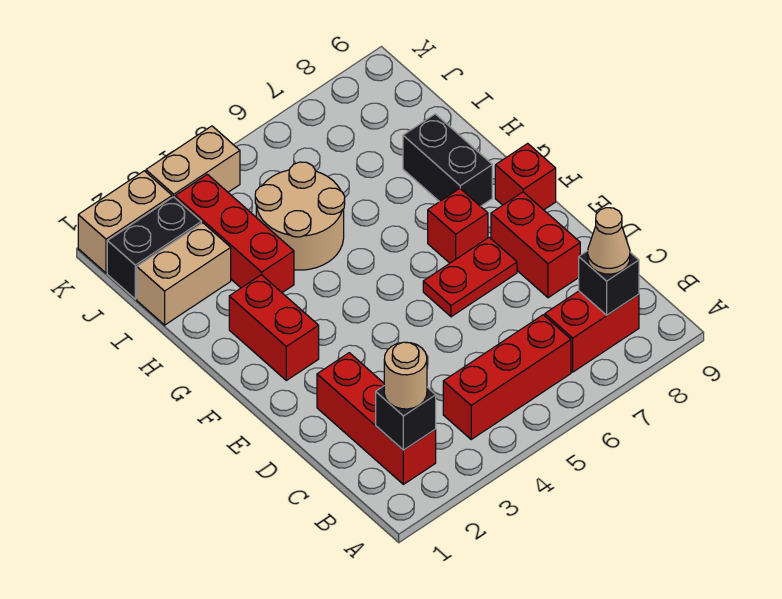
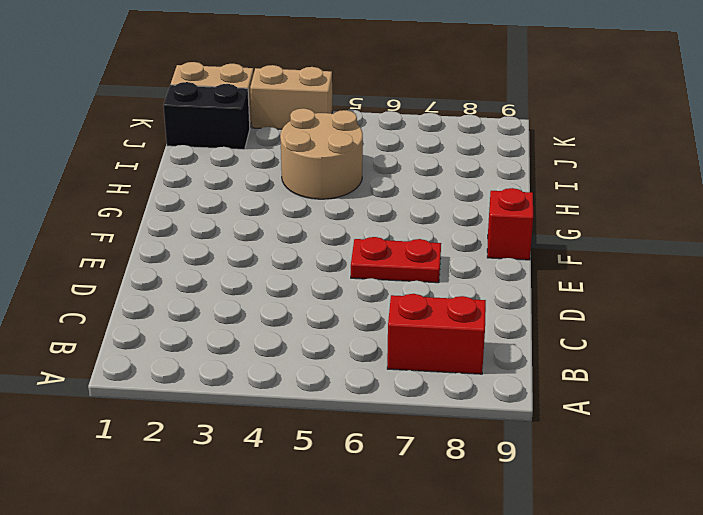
none -> red brick B2:D2 level 1
none -> red brick B4:B6 level 1
none -> red brick D8:E8 level 1

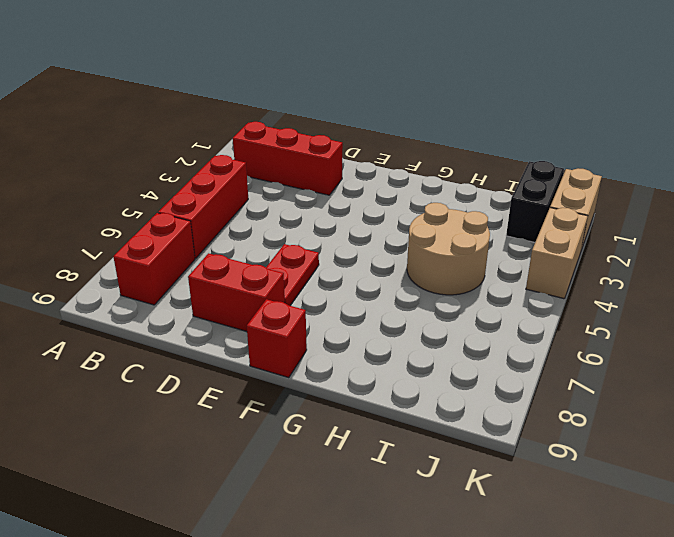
none -> red brick F2:G2 level 1
none -> red brick F7 level 1
none -> black brick G8:H8 level 1

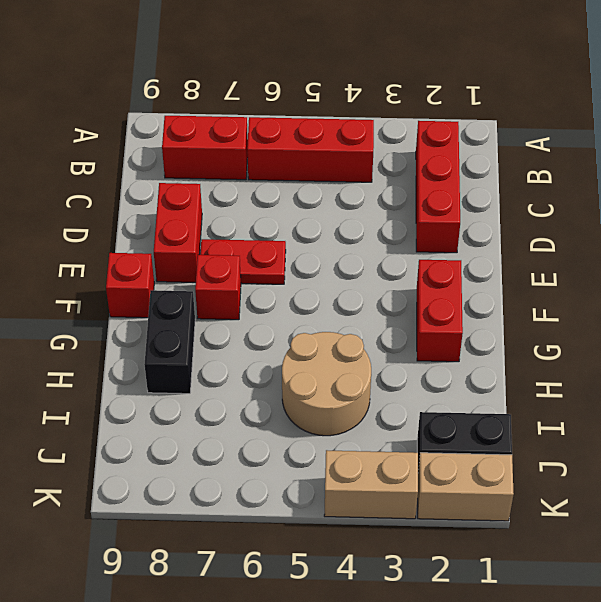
none -> red brick H3:J3 level 1
none -> tan brick I1:I2 level 1
none -> black brick B2 level 2

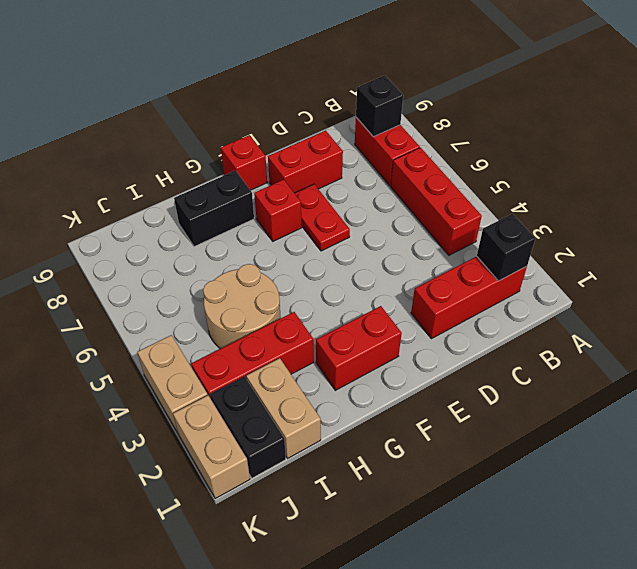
none -> tan round brick B2 level 3
none -> tan cone B8 level 3

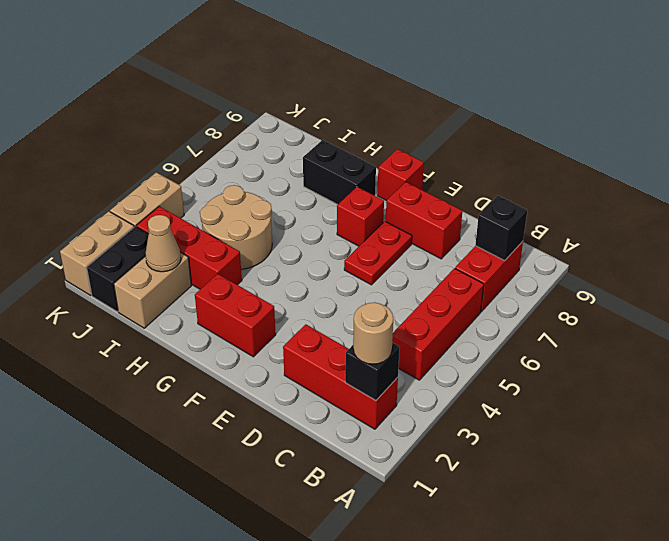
tan cone I2 level 2 -> tan cone B8 level 3

